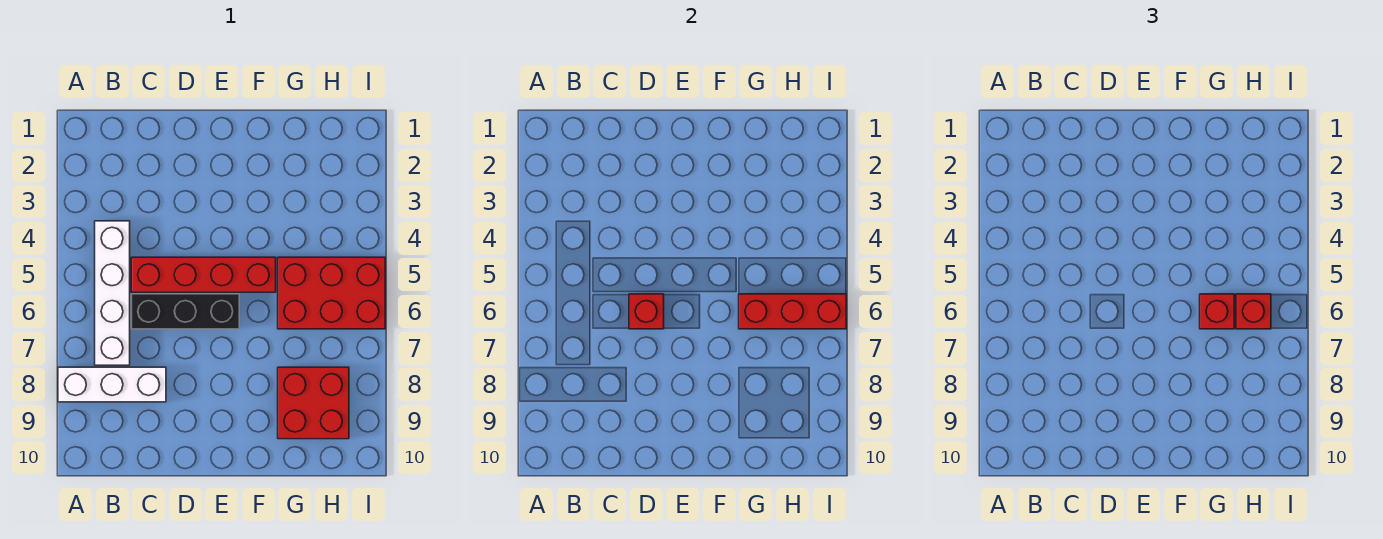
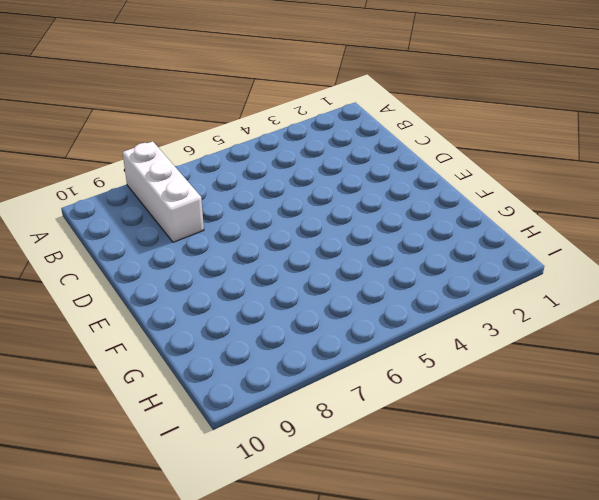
none -> white brick B4:B7 level 1
none -> red brick C5:F5 level 1

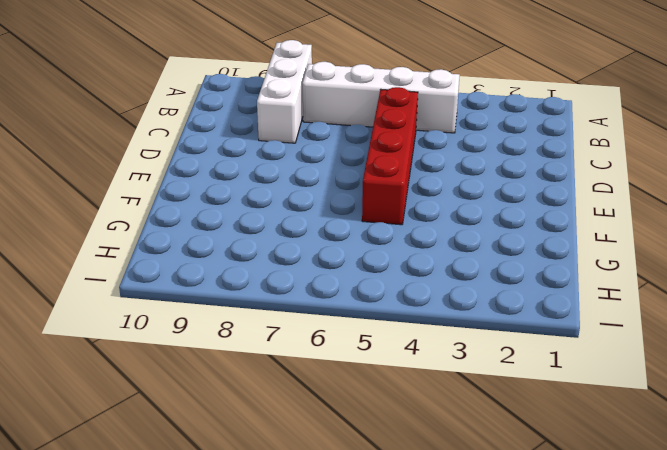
none -> black brick C6:E6 level 1
none -> red brick G5:I6 level 1

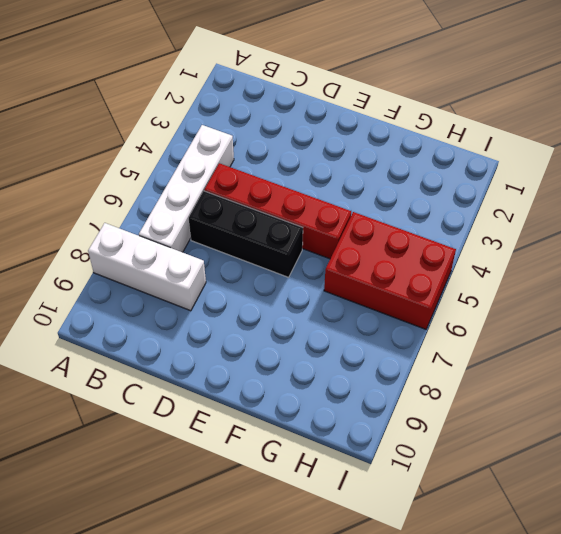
none -> red brick G8:H9 level 1
none -> red brick D6 level 2

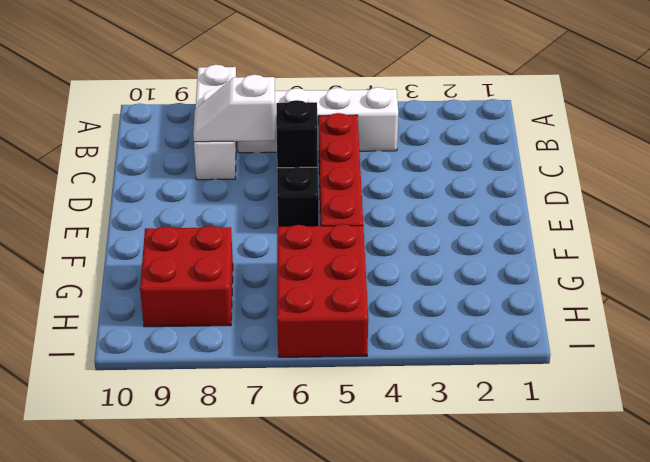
white slope C7:C8 level 2 top 7 -> none
black brick D6 level 2 -> red brick D6 level 2
none -> red brick G6:I6 level 2
none -> red brick G6 level 3

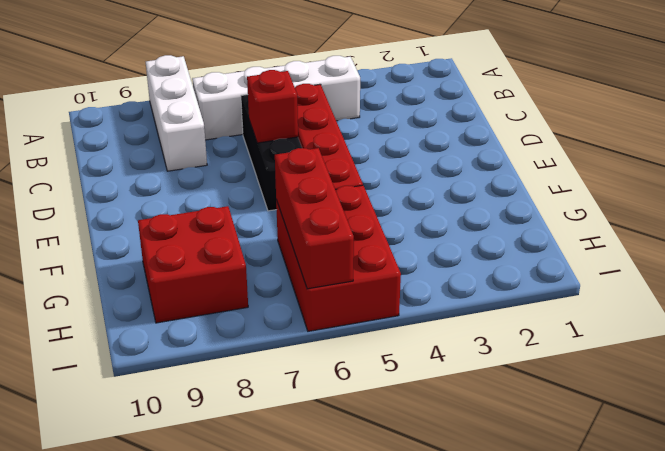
none -> red brick G6 level 3
none -> red brick H6 level 3

